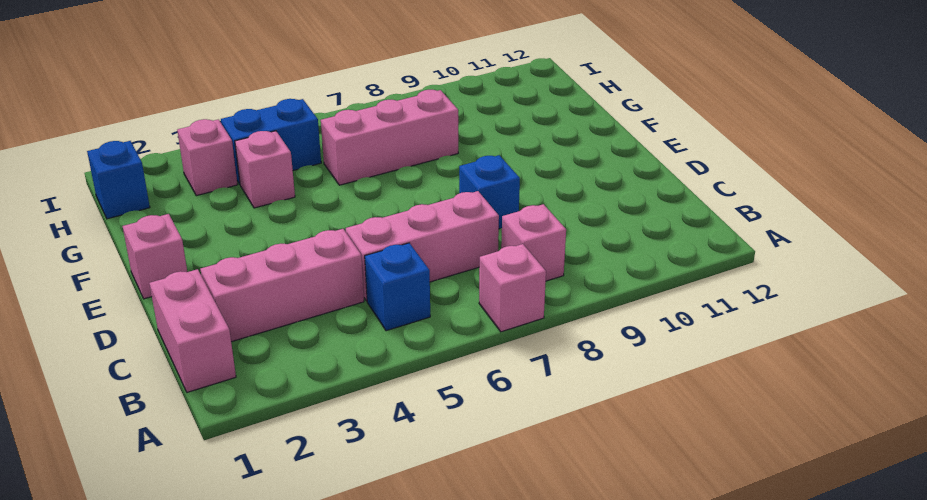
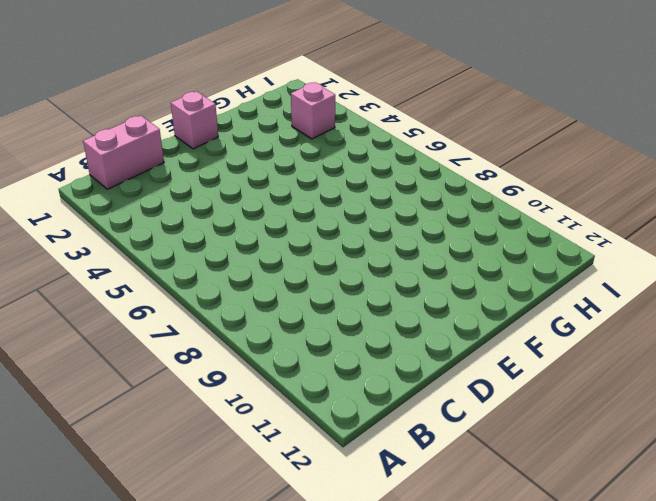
none -> pink brick A7 level 1
none -> blue brick B5 level 1
none -> pink brick B8 level 1

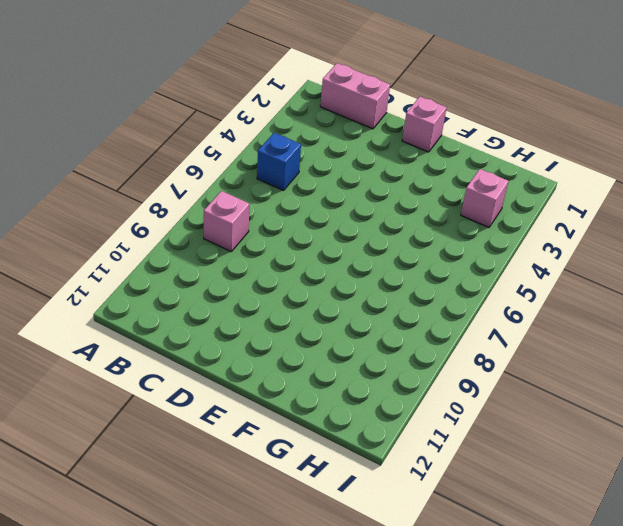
none -> pink brick A7 level 1
none -> pink brick C2:C4 level 1
none -> pink brick C5:C7 level 1

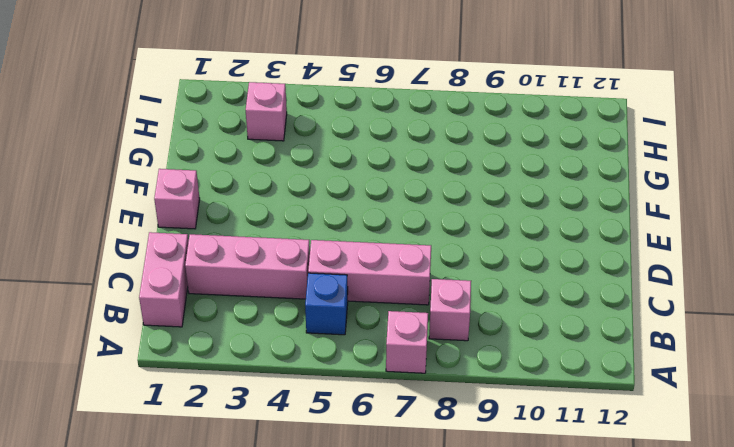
none -> blue brick D8 level 1
none -> pink brick G4 level 1
none -> pink brick G6:G8 level 1

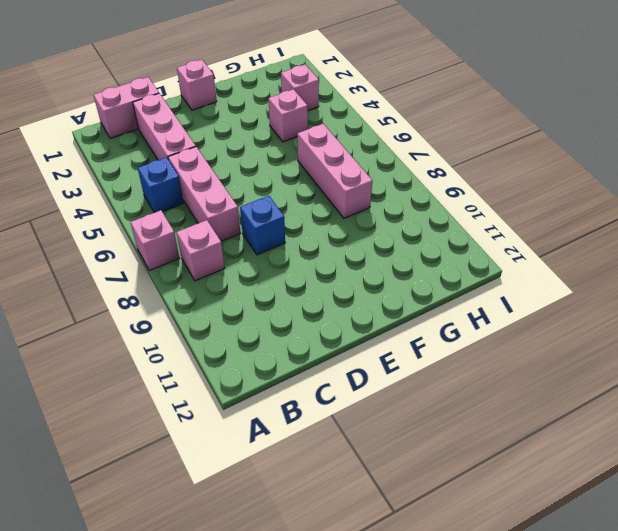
none -> blue brick H1 level 1
none -> blue brick H4:H5 level 1

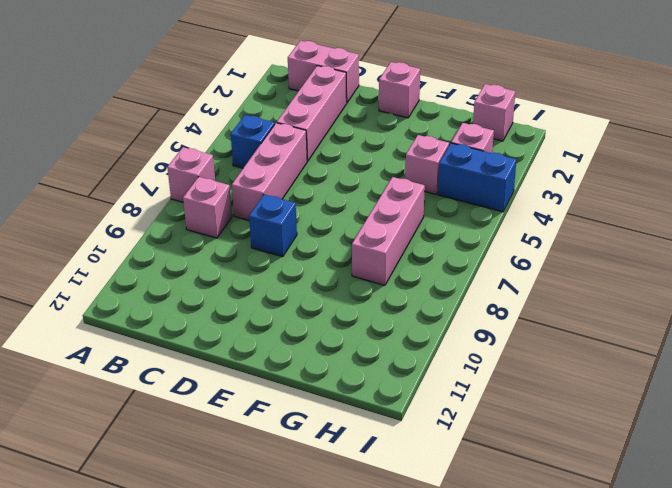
pink brick H1 level 1 -> blue brick H1 level 1
blue brick H4:I4 level 1 -> blue brick H4:H5 level 1

